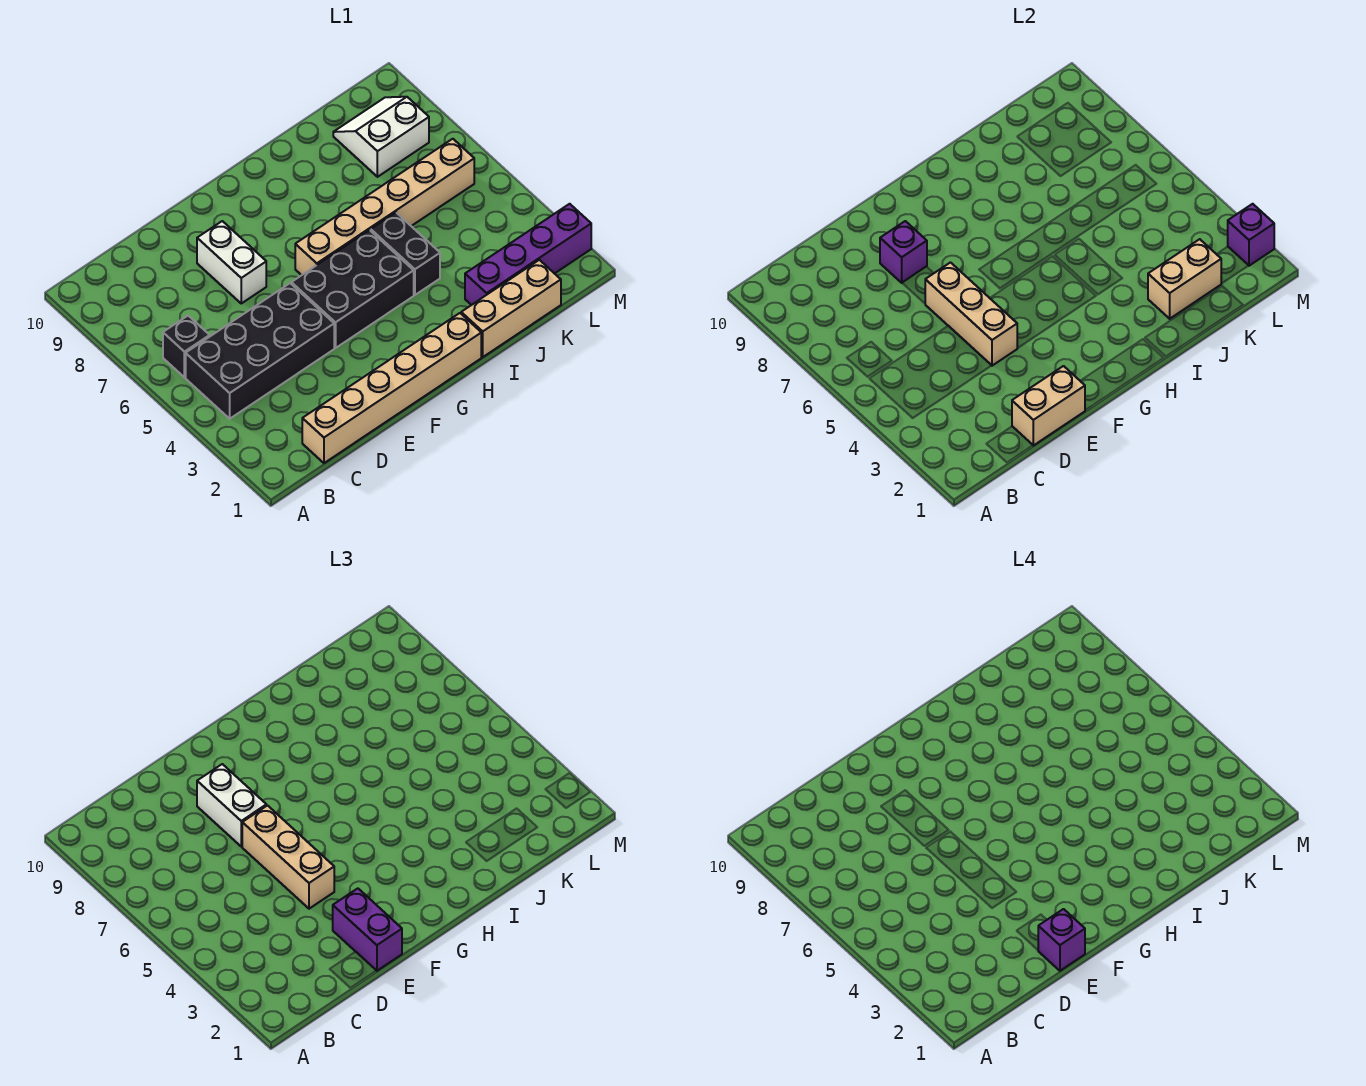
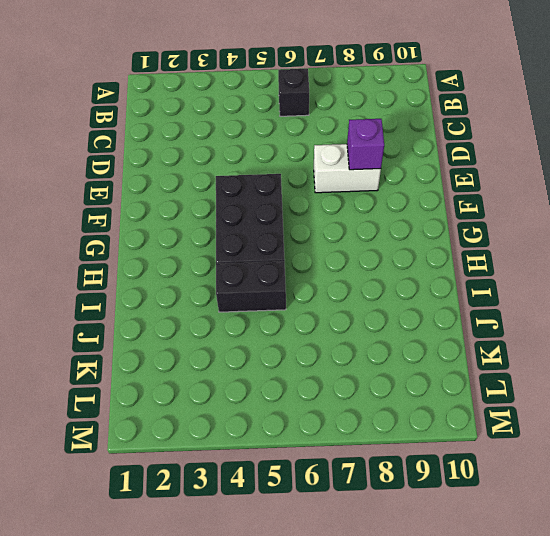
none -> black brick B4:E5 level 1
none -> tan brick C1:H1 level 1
none -> tan brick G6:L6 level 1

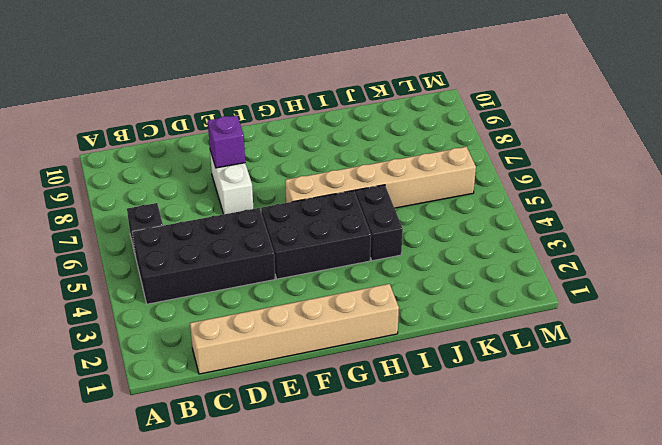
none -> tan brick I1:K1 level 1
none -> purple brick J2:M2 level 1
none -> white slope K8:L9 level 1 top 8

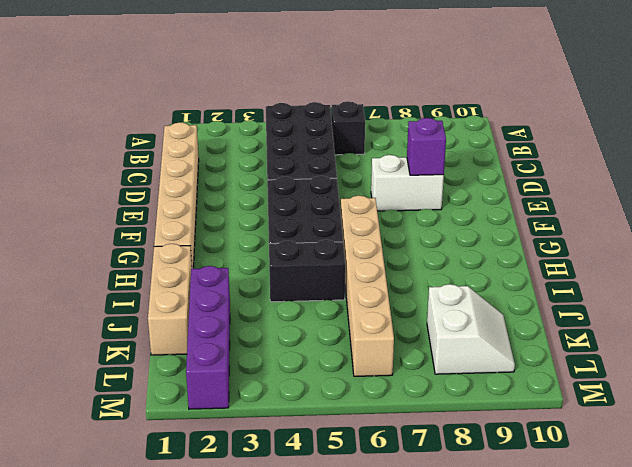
none -> tan brick D1:E1 level 2
none -> tan brick E4:E6 level 2
none -> tan brick J2:K2 level 2

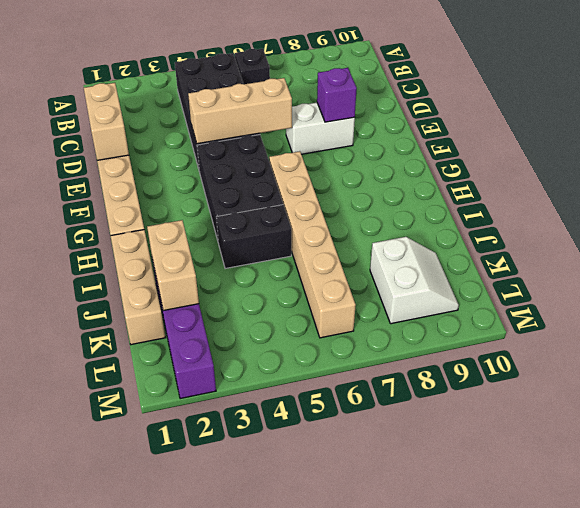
none -> purple brick M2 level 2
none -> purple brick E1:E2 level 3
none -> tan brick E4:E6 level 3

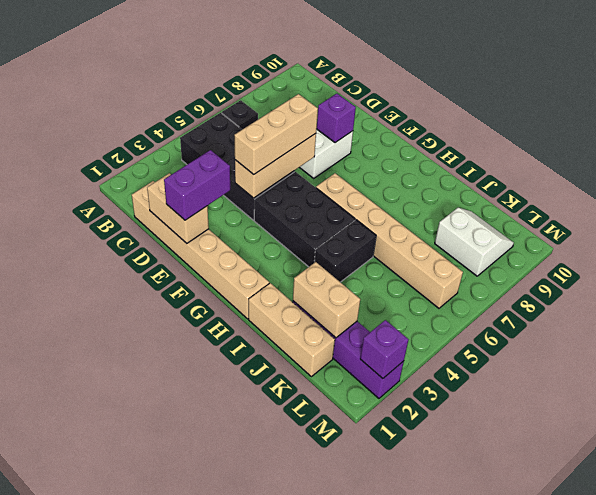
none -> white brick E7:E8 level 3
none -> purple brick E1 level 4

